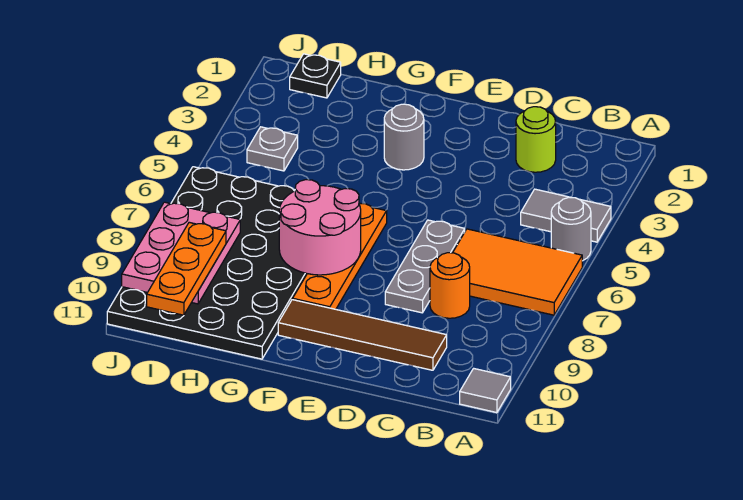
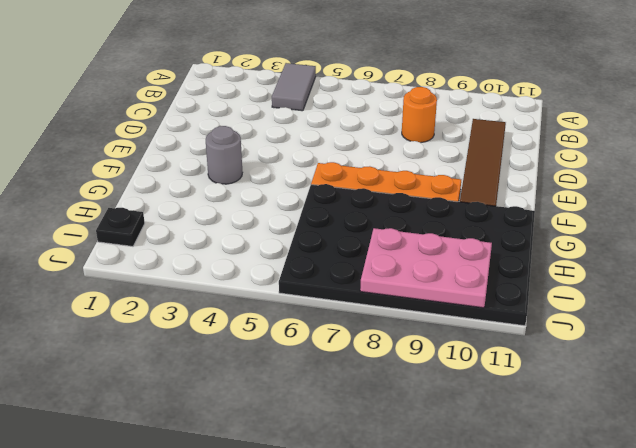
none -> grey round brick A5 level 1
none -> orange tile A6:C7 level 1
none -> grey tile A11 level 1

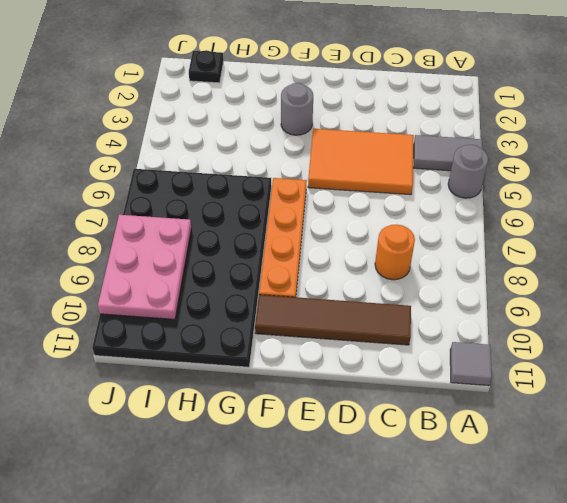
orange tile C4:E5 level 1 -> orange tile A6:C7 level 1
none -> lime round brick C2 level 1
none -> grey plate D6:D8 level 1
none -> grey plate I4 level 1

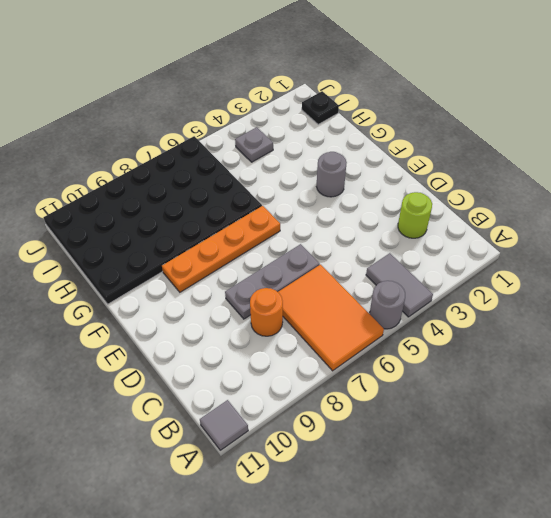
none -> brown tile C10:F10 level 1
none -> pink round brick F7:G8 level 2
none -> pink plate I8:J10 level 2

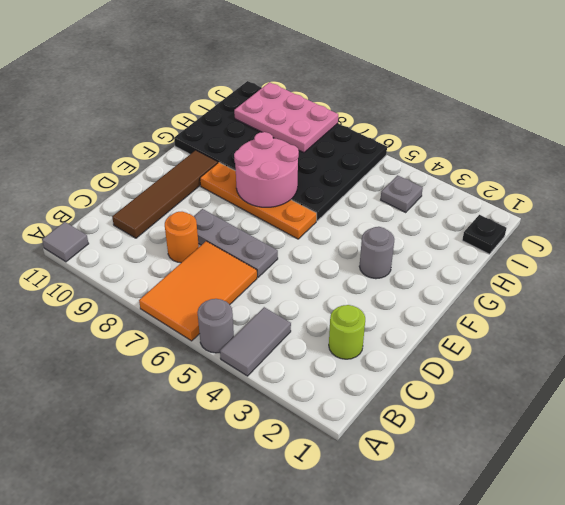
none -> orange plate I9:I11 level 3

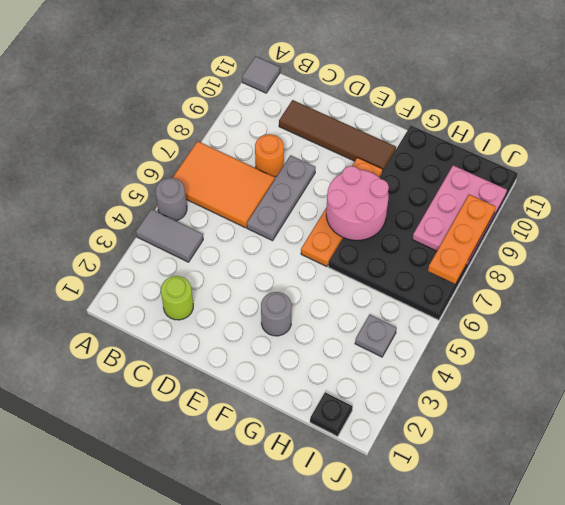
orange plate J7:J9 level 3 -> orange plate I9:I11 level 3

